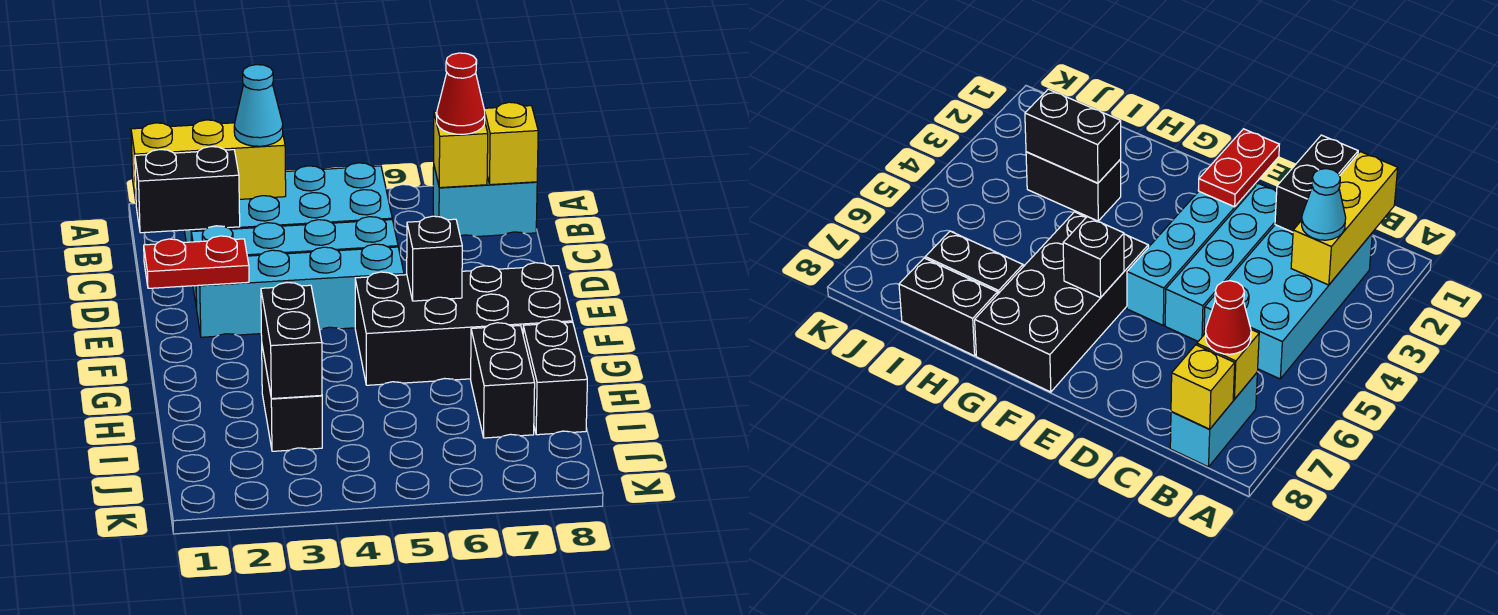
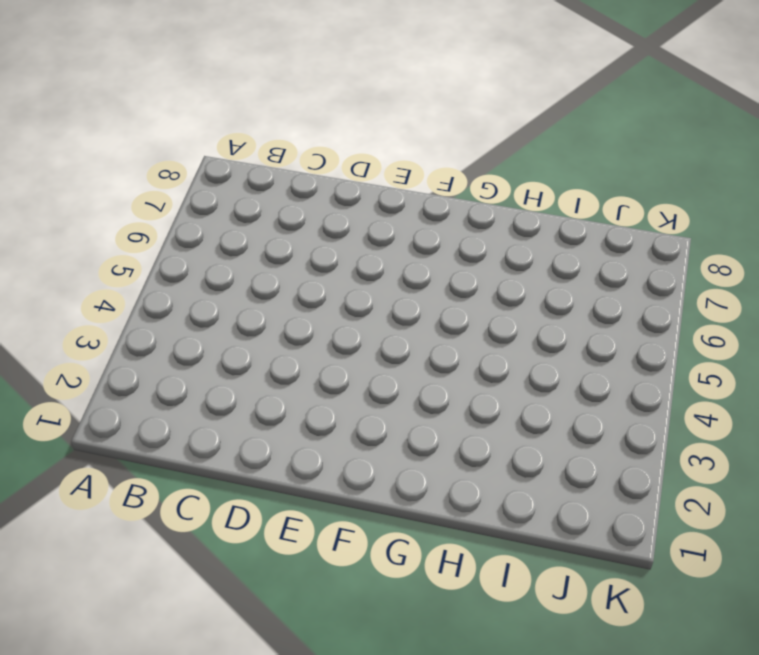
none -> cyan brick B2:C5 level 1
none -> cyan brick B7:B8 level 1
none -> cyan brick D2:D5 level 1

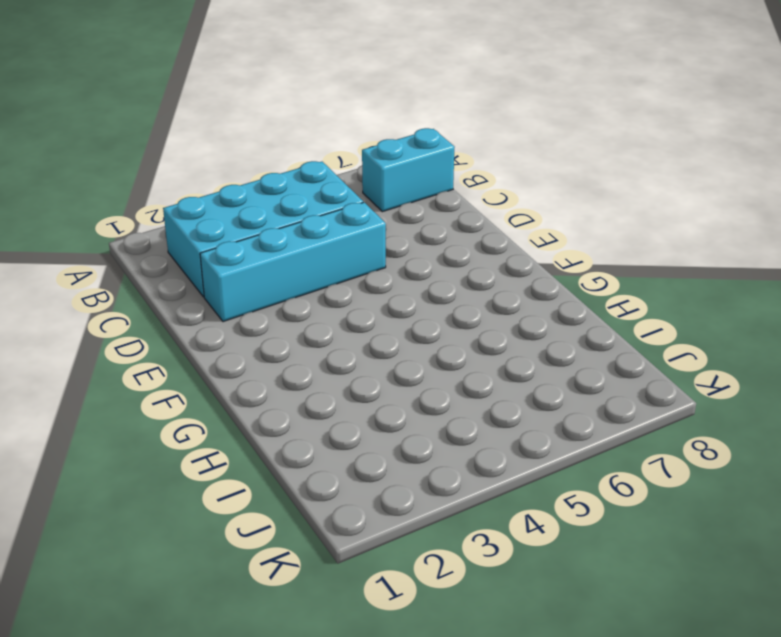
none -> cyan brick E2:E5 level 1
none -> black brick F5:G8 level 1
none -> black brick H3:I3 level 1

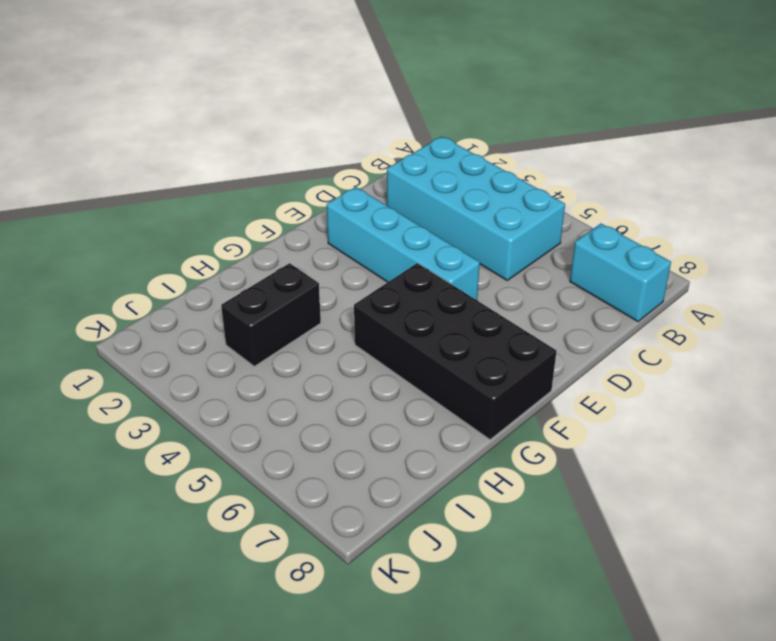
none -> cyan brick D2:D5 level 1
none -> black brick H7:I7 level 1
none -> black brick H8:I8 level 1

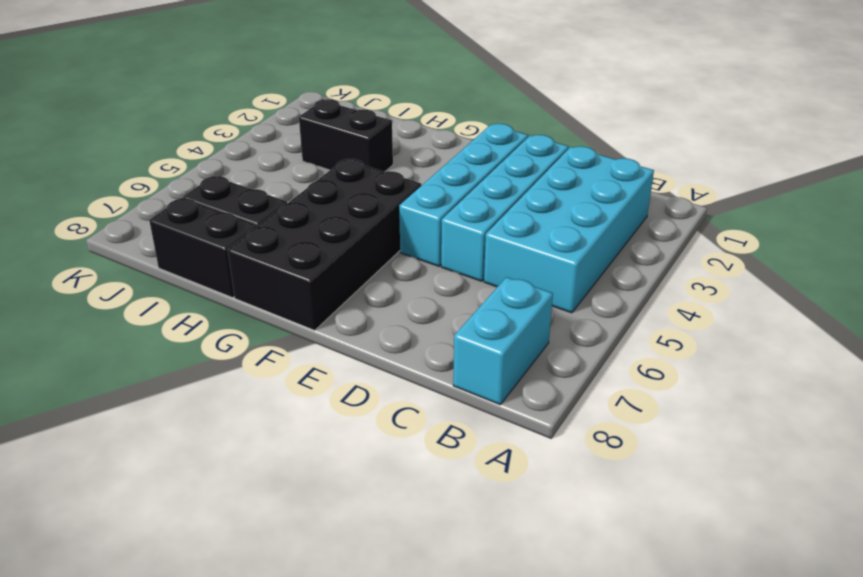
none -> yellow brick B1:B3 level 2
none -> yellow brick B7 level 2
none -> yellow brick B8 level 2

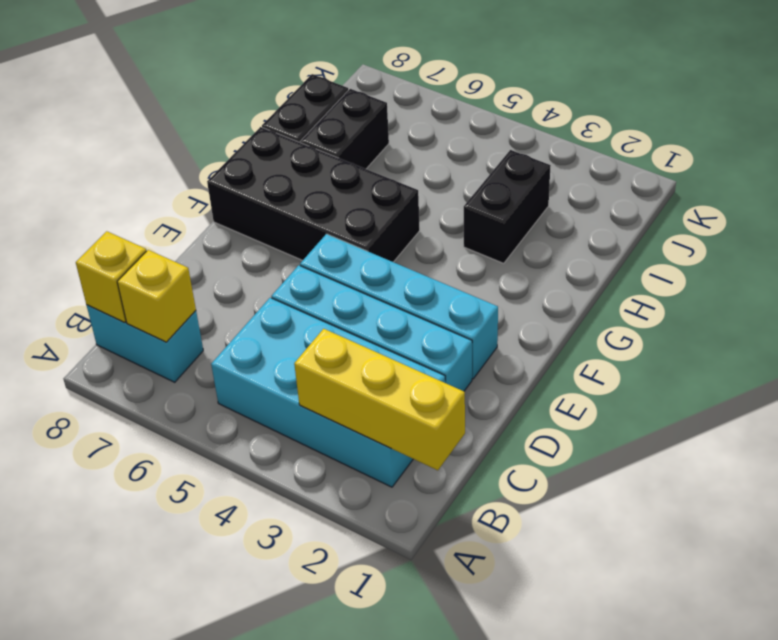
none -> black brick C1:C2 level 2
none -> red plate E1:E2 level 2
none -> black brick F6 level 2

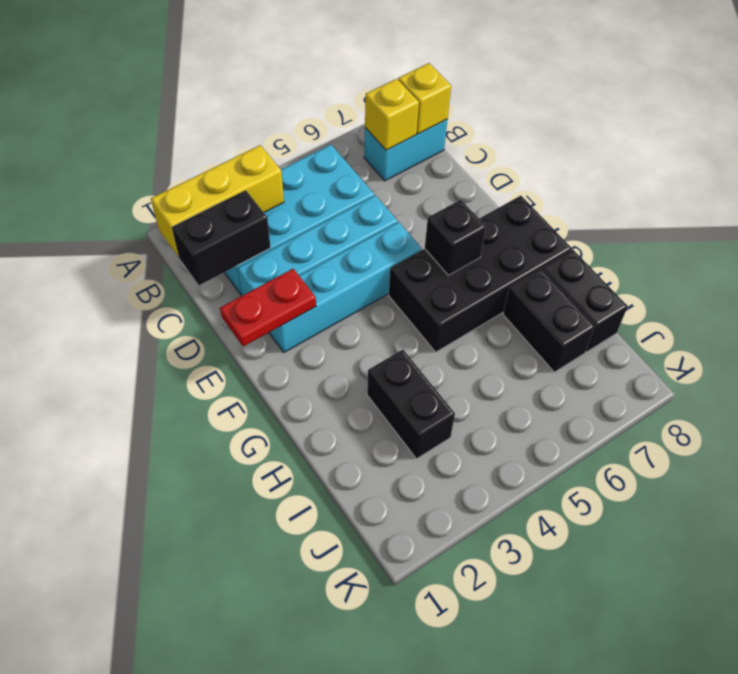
none -> black brick H3:I3 level 2
none -> cyan cone B3 level 3
none -> red cone B7 level 3

